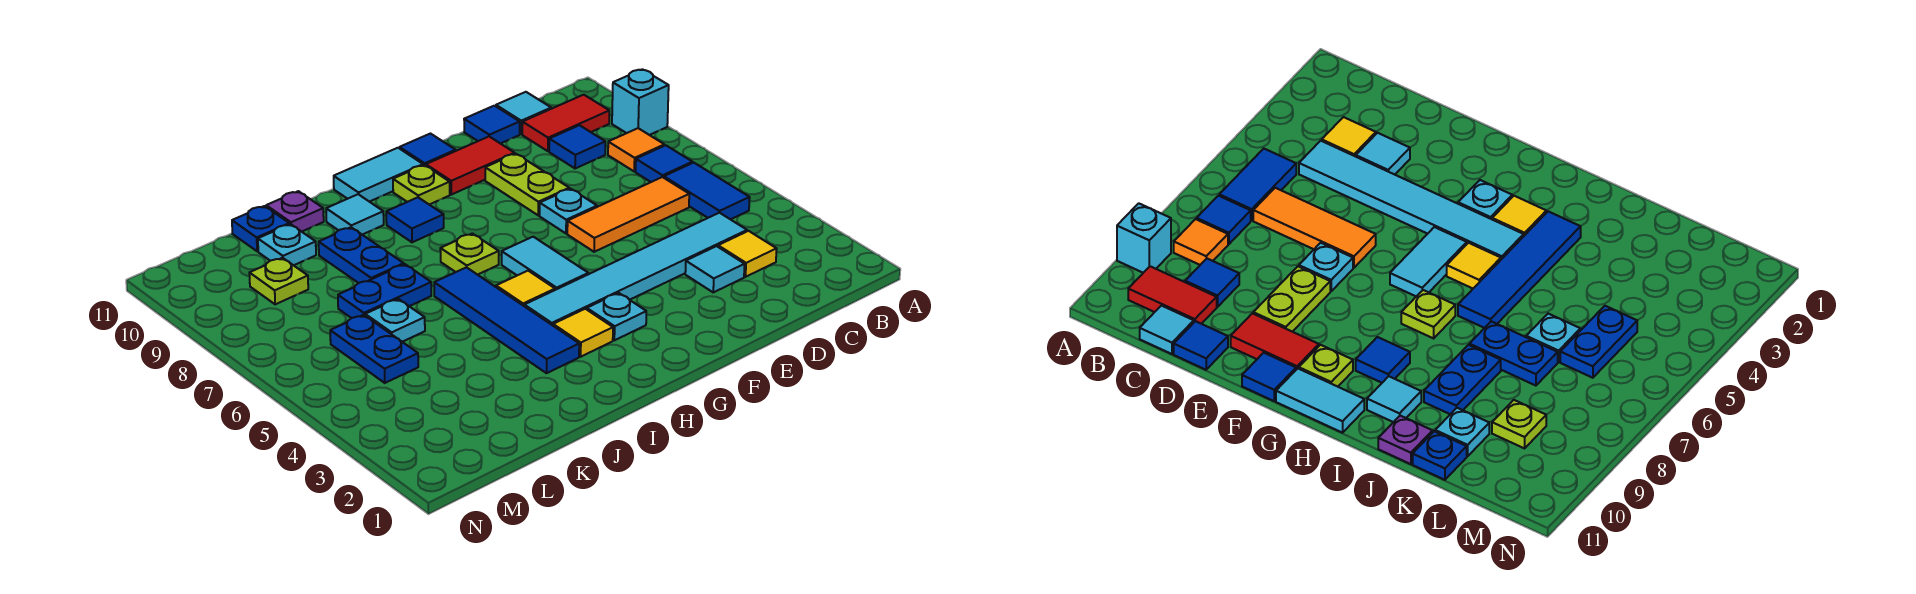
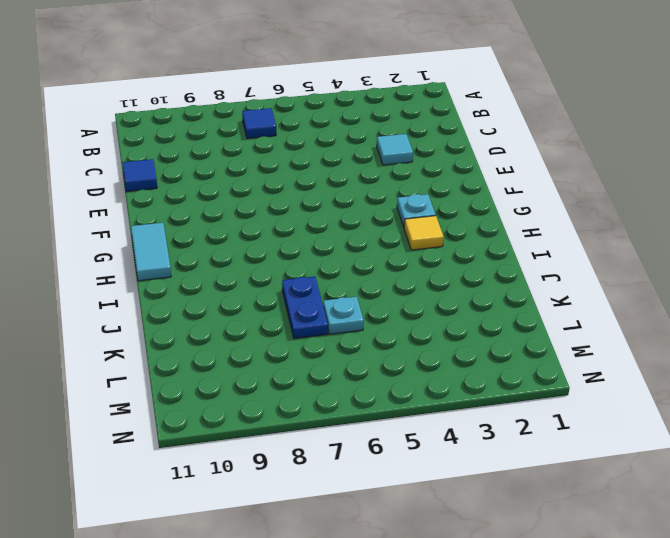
none -> cyan brick A9 level 1
none -> blue tile B5:B6 level 1
none -> orange tile B8 level 1
none -> red tile B10:C10 level 1

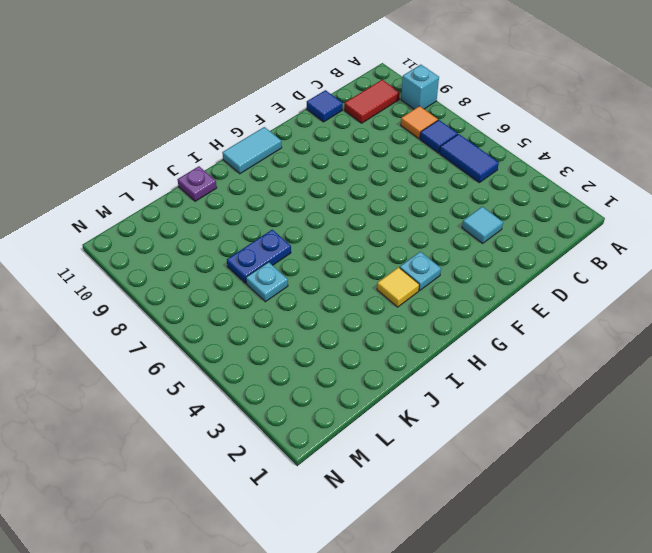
none -> yellow tile C3 level 1
none -> cyan tile C4:H4 level 1
none -> orange tile C6:E6 level 1
none -> blue tile C9 level 1

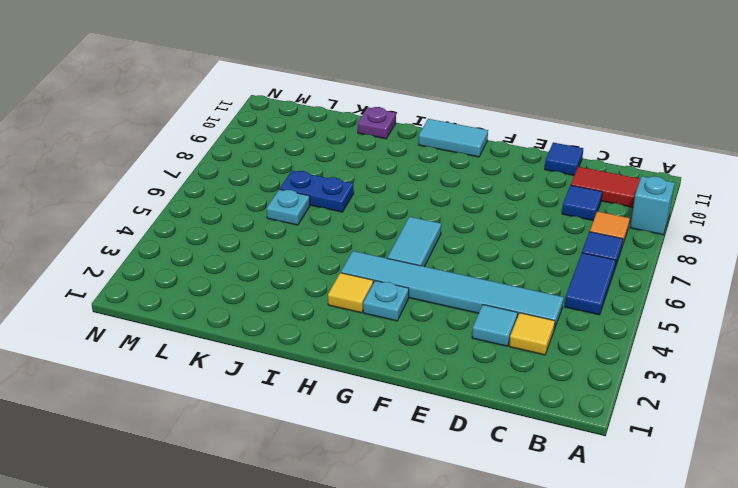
none -> orange tile C6:E6 level 1
none -> cyan tile C11 level 1
none -> cyan plate E7 level 1
none -> lime plate E8:E9 level 1

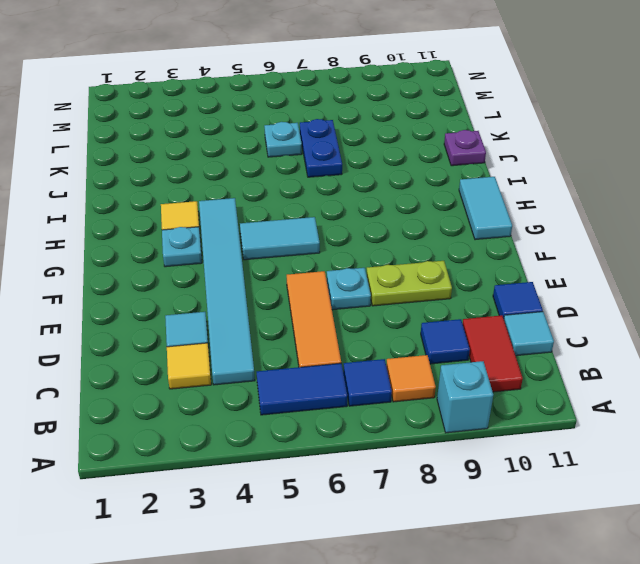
none -> red tile E10:F10 level 1
none -> blue tile F11 level 1
none -> lime plate G10 level 1
none -> yellow tile H5 level 1

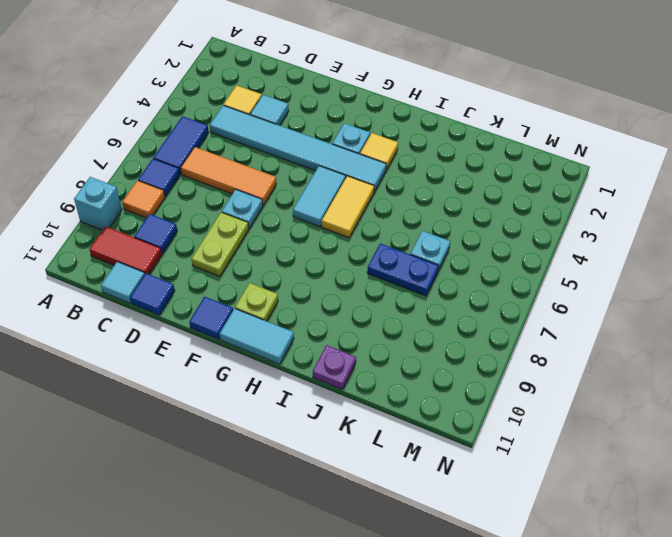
yellow tile H5:H6 level 1 -> yellow tile H5 level 1
none -> red tile E10:F10 level 1
none -> lime plate H7 level 1
none -> blue tile H9 level 1
none -> blue tile I3:I6 level 1

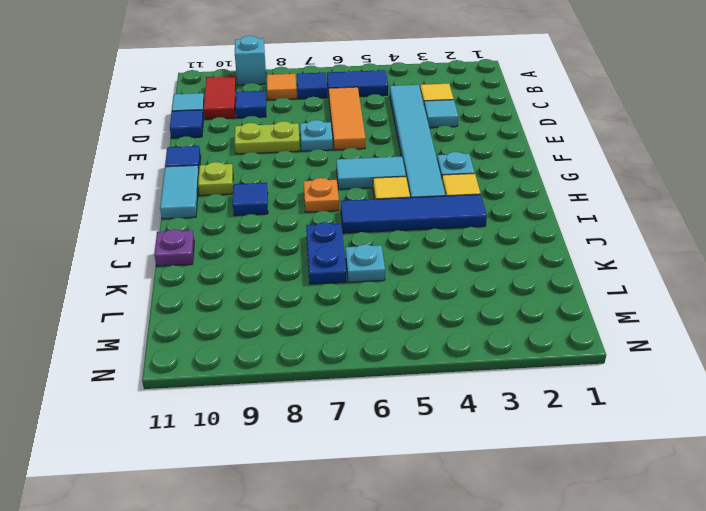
orange plate H7 level 1 -> lime plate H7 level 1
none -> red tile E10:F10 level 1
none -> cyan tile I10 level 1
none -> blue plate J8:J9 level 1
none -> cyan plate K10 level 1

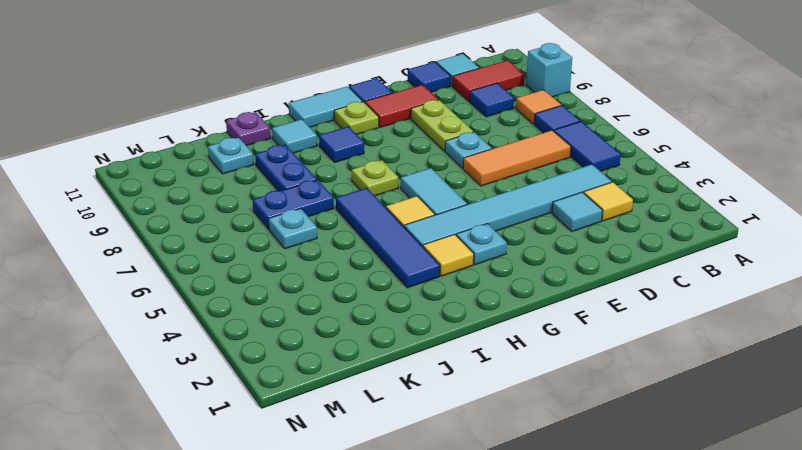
none -> blue plate K11 level 1
none -> blue plate L5:L6 level 1
none -> lime plate L9 level 1

